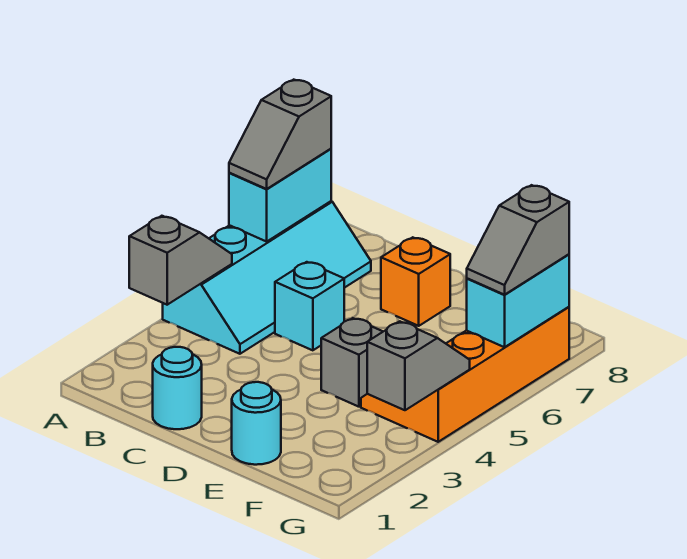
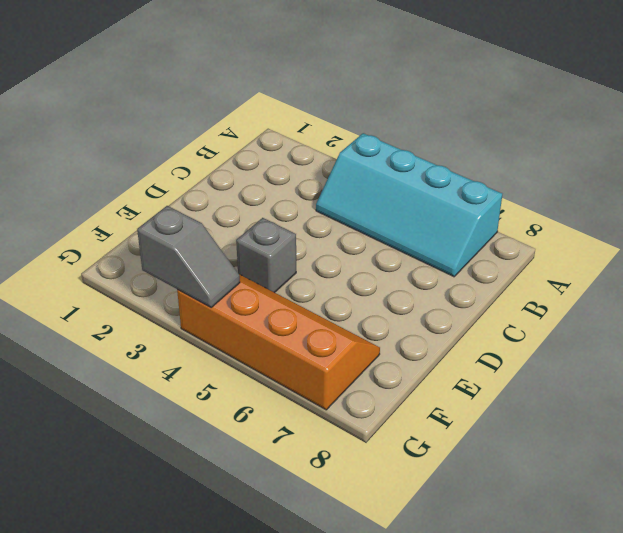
none -> cyan round brick C1 level 1
none -> cyan brick C5 level 1
none -> orange brick D7 level 1

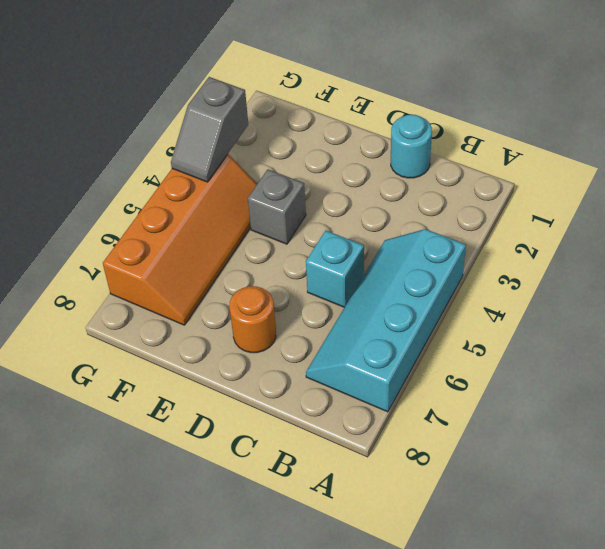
orange round brick D7 level 1 -> orange brick D7 level 1
none -> cyan round brick E1 level 1
none -> grey slope A3:A4 level 2 top 3
none -> cyan brick A6:A7 level 2

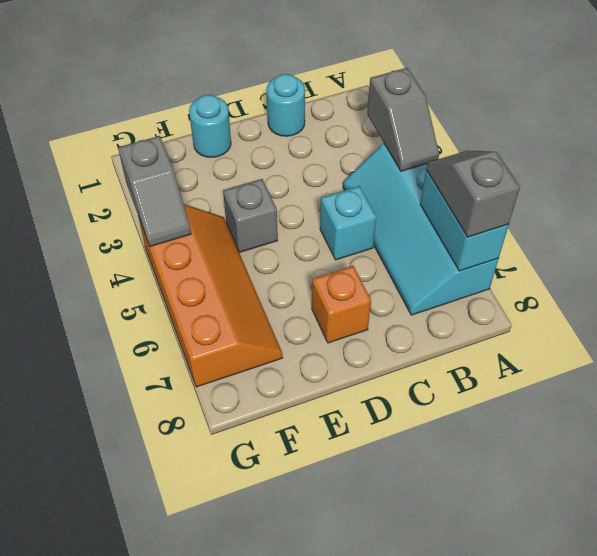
none -> cyan brick G6:G7 level 2
none -> grey slope G6:G7 level 3 top 7

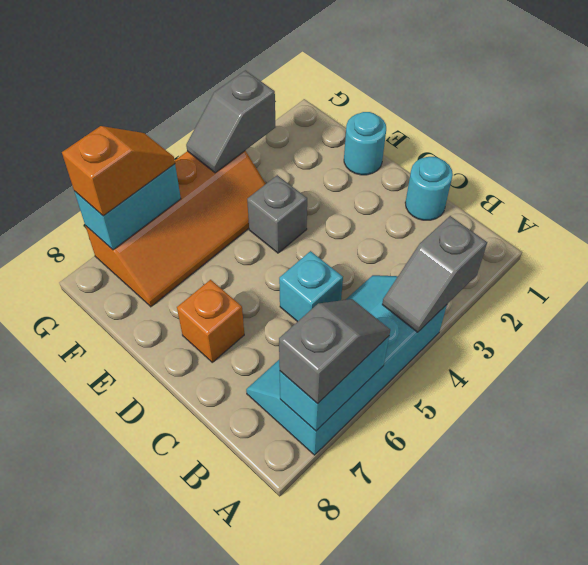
orange slope G6:G7 level 3 top 7 -> grey slope G6:G7 level 3 top 7

